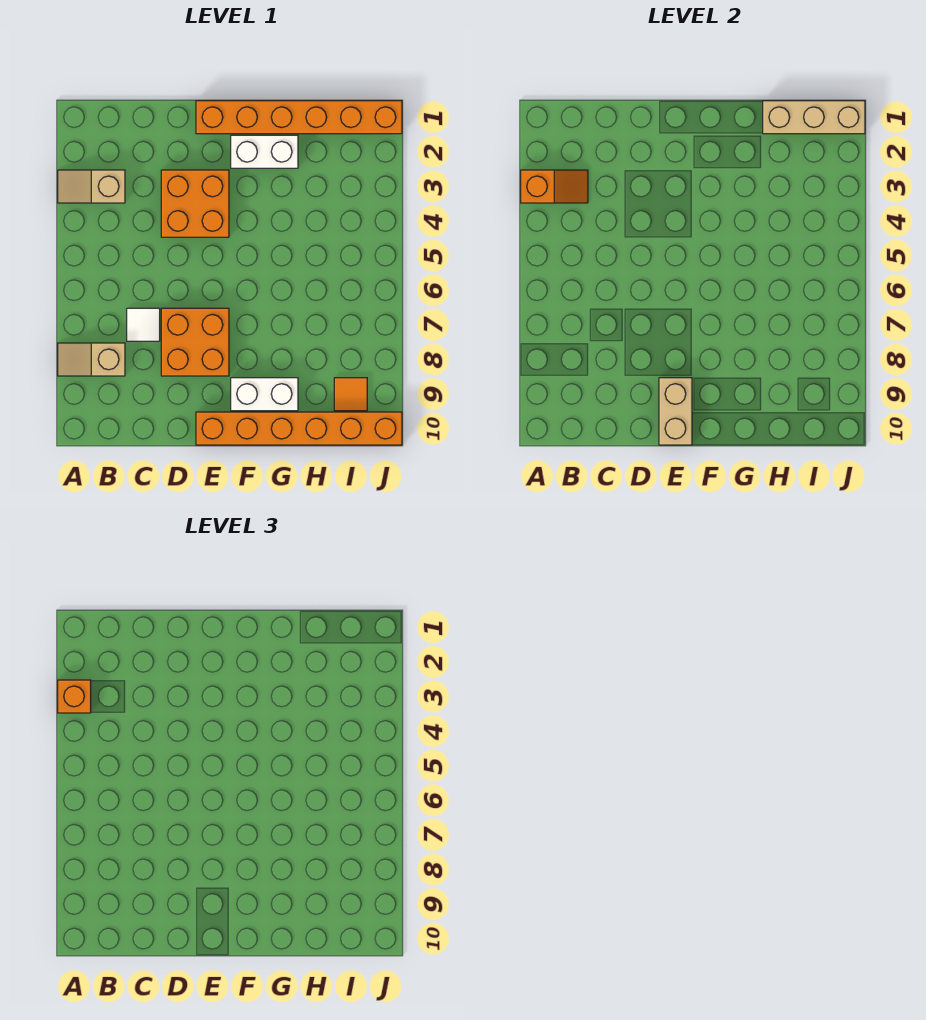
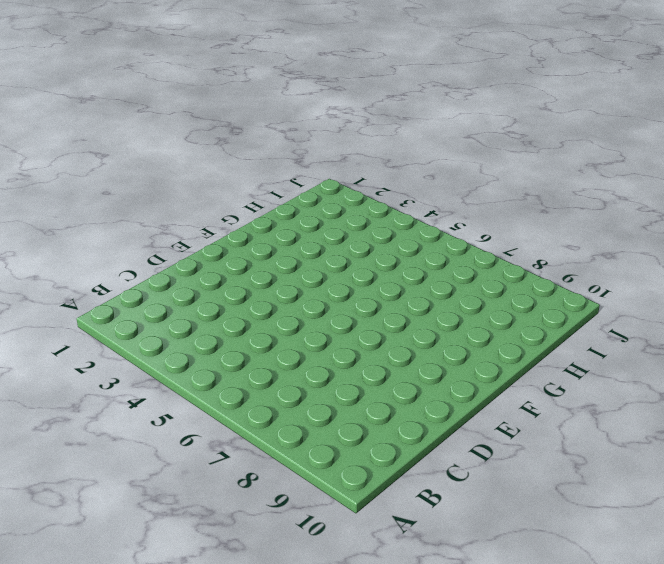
none -> tan slope A3:B3 level 1 top B
none -> tan slope A8:B8 level 1 top B
none -> white tile C7 level 1

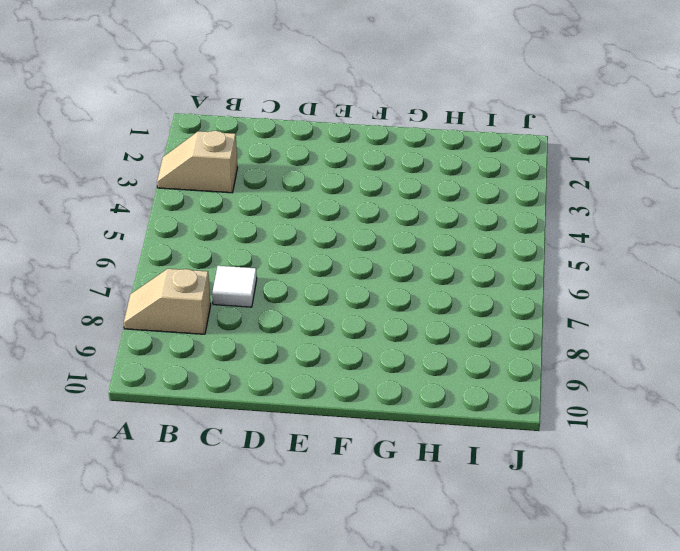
none -> orange brick D3:E4 level 1
none -> orange brick D7:E8 level 1
none -> orange brick E1:J1 level 1

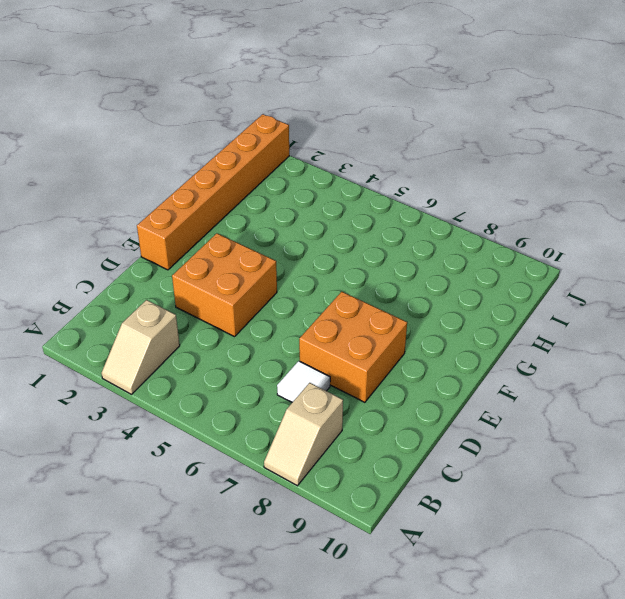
none -> orange brick E10:J10 level 1
none -> white brick F2:G2 level 1
none -> white brick F9:G9 level 1

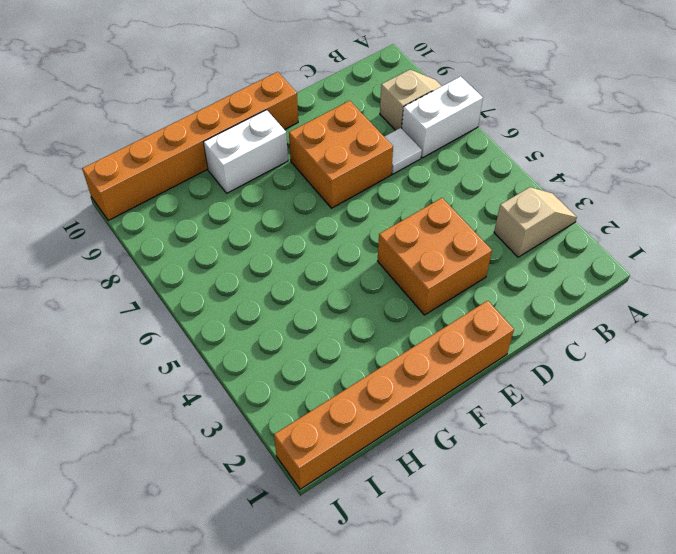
white brick A7:B7 level 1 -> white brick F2:G2 level 1
none -> orange tile I9 level 1
none -> orange slope A3:B3 level 2 top A
none -> tan brick E9:E10 level 2

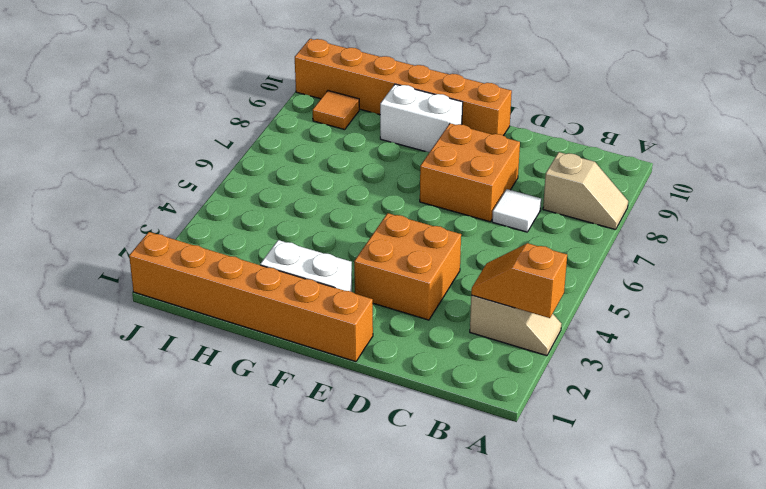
none -> tan brick E9:E10 level 2
none -> tan brick H1:J1 level 2
none -> orange brick A3 level 3

